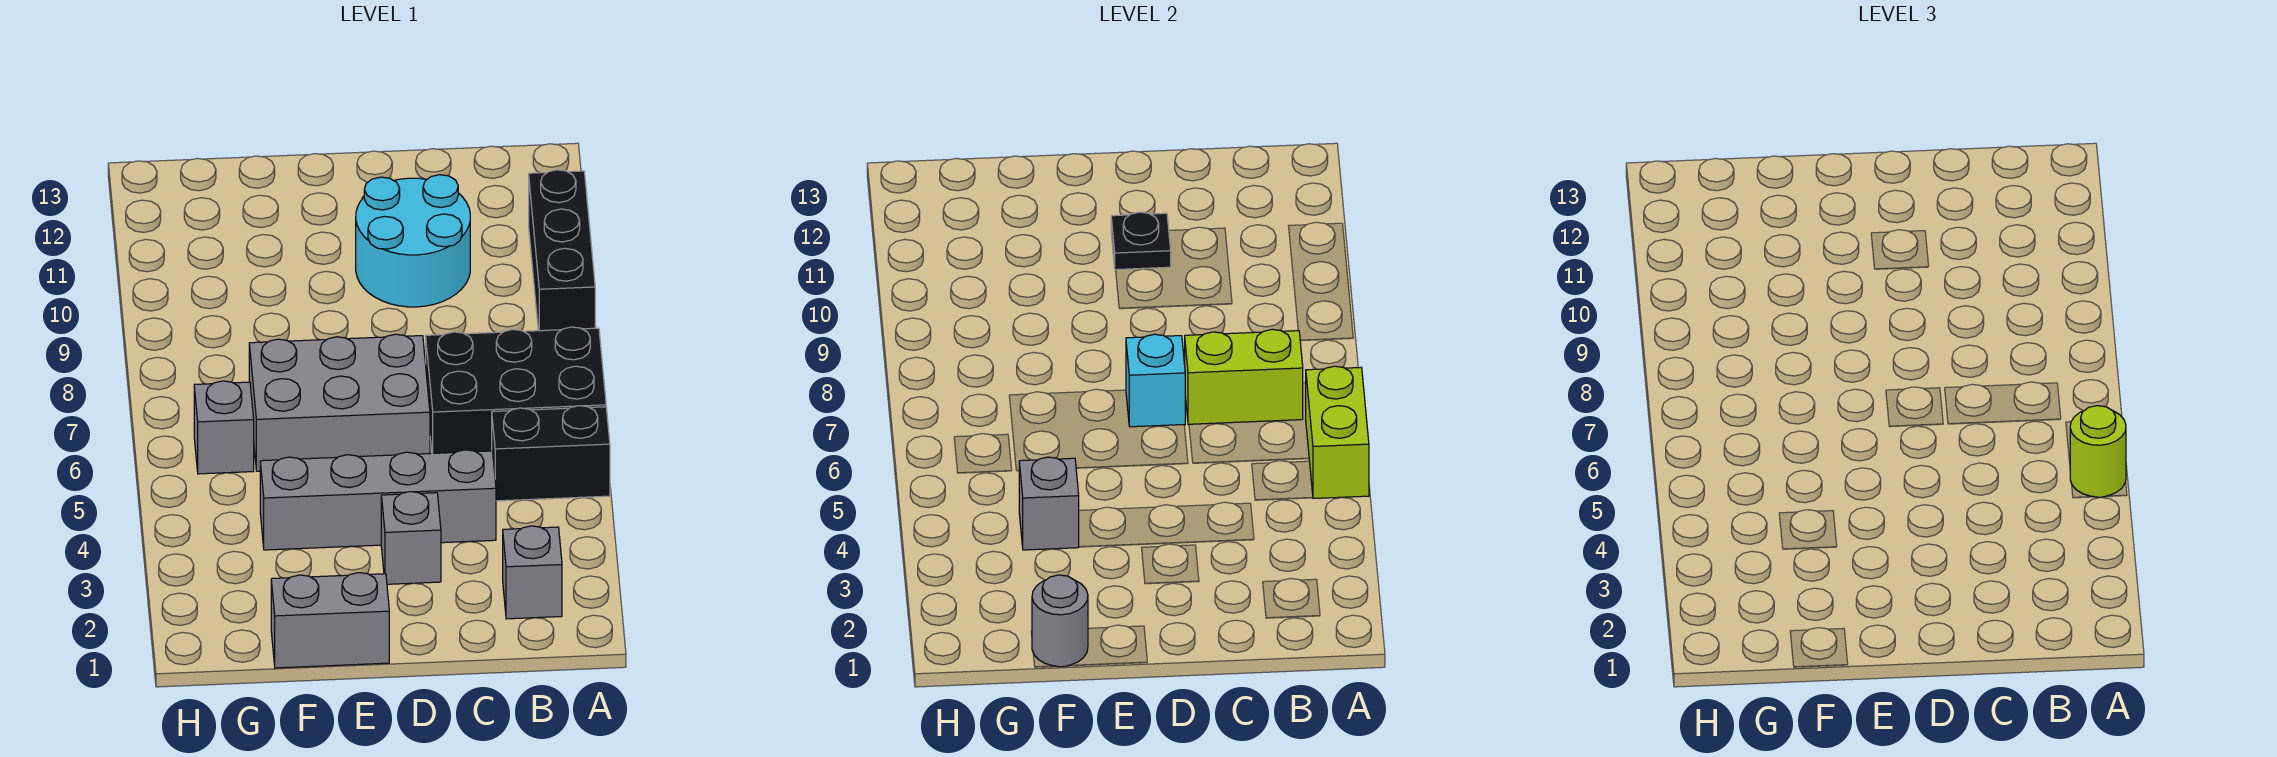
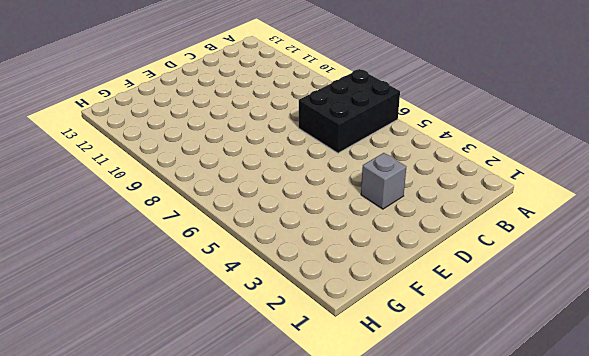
none -> black brick A5:B5 level 1
none -> black brick A9:A11 level 1
none -> grey brick B2 level 1

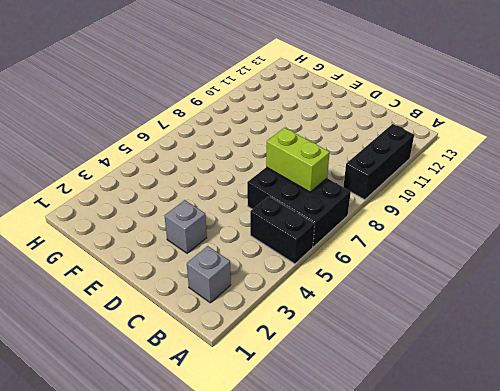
none -> grey brick C4:F4 level 1
none -> cyan round brick C10:D11 level 1
none -> grey brick D6:F7 level 1

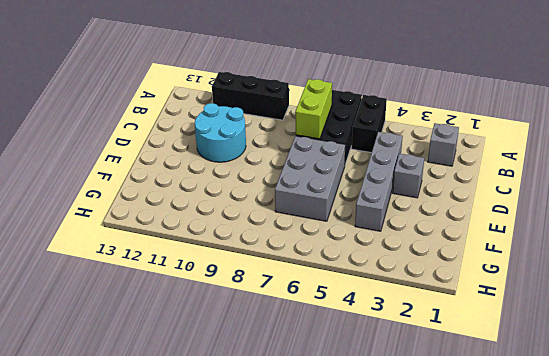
none -> grey brick E1:F1 level 1
none -> grey brick G6 level 1
none -> lime brick A5:A6 level 2

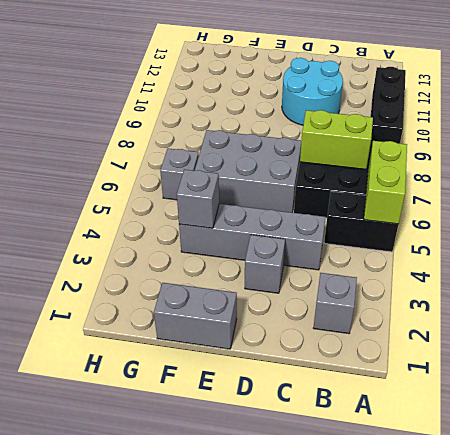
none -> cyan brick D7 level 2
none -> black plate D11 level 2
none -> grey round brick F1 level 2

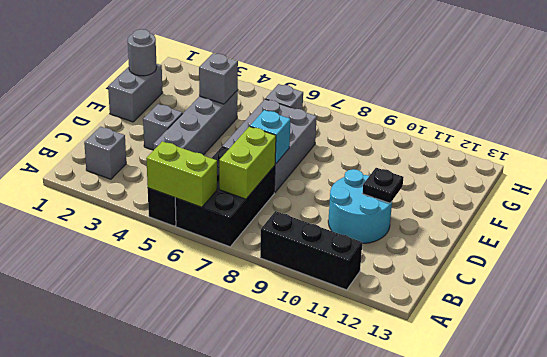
none -> lime round brick A5 level 3

